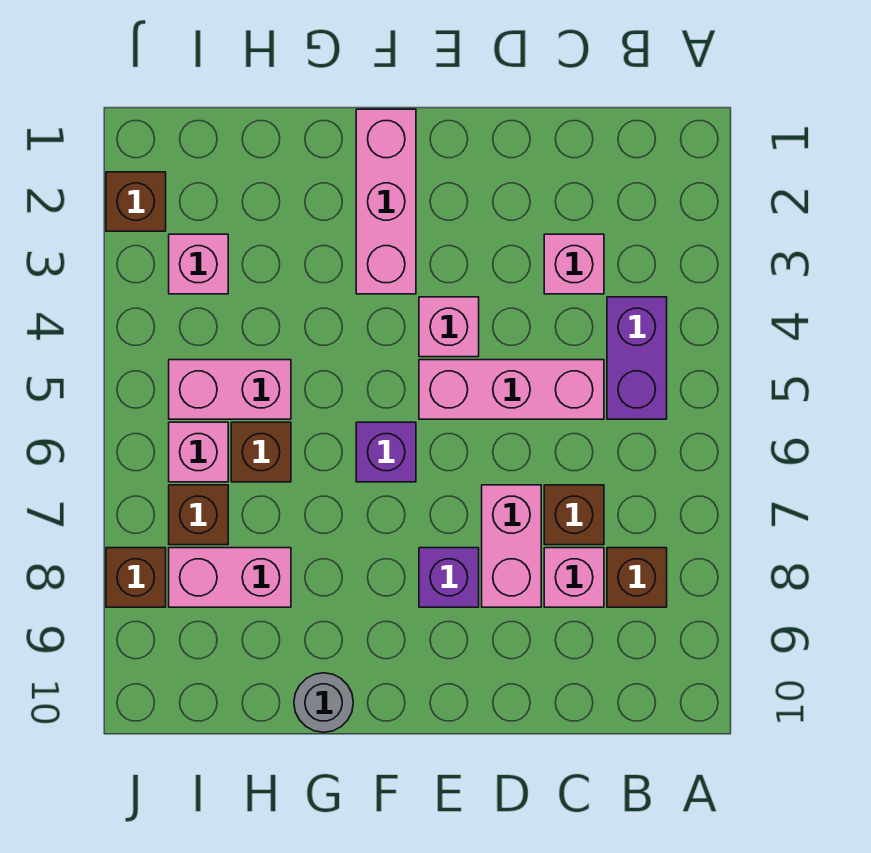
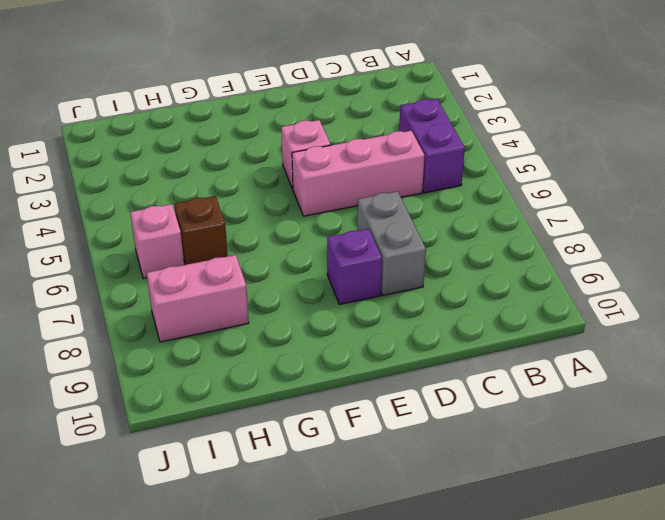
grey brick D7:D8 level 1 -> pink brick D7:D8 level 1
none -> brown brick B8 level 1
none -> pink brick C3 level 1
none -> brown brick C7 level 1

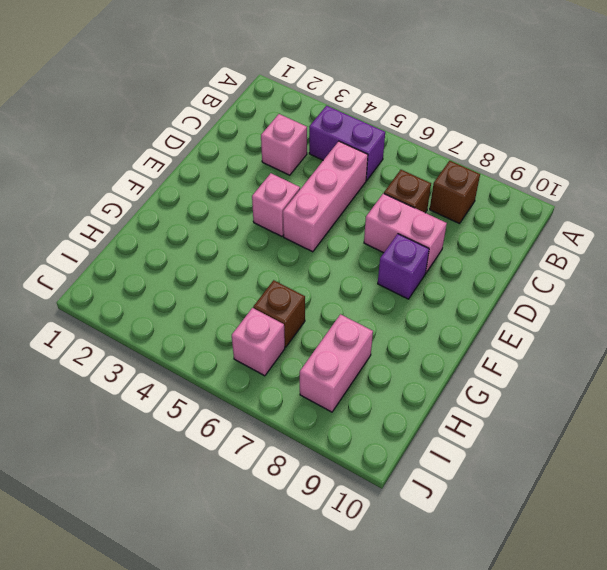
none -> pink brick C8 level 1
none -> pink brick F1:F3 level 1
none -> purple brick F6 level 1

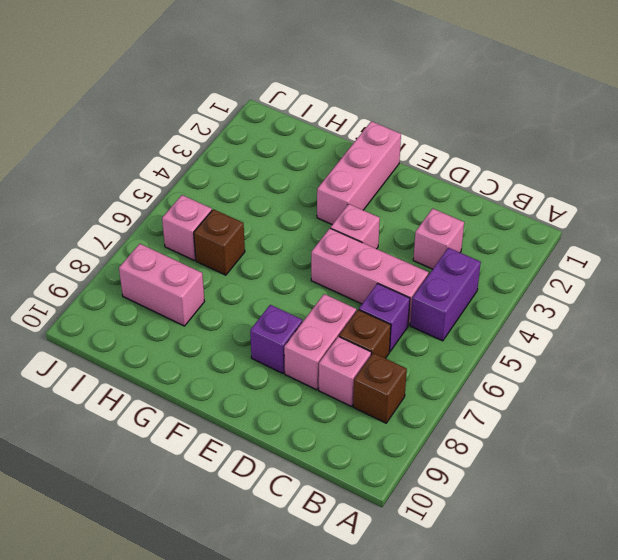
purple brick C6 level 1 -> purple brick F6 level 1
none -> grey round brick G10 level 1
none -> pink brick H5:I5 level 1
none -> pink brick I3 level 1

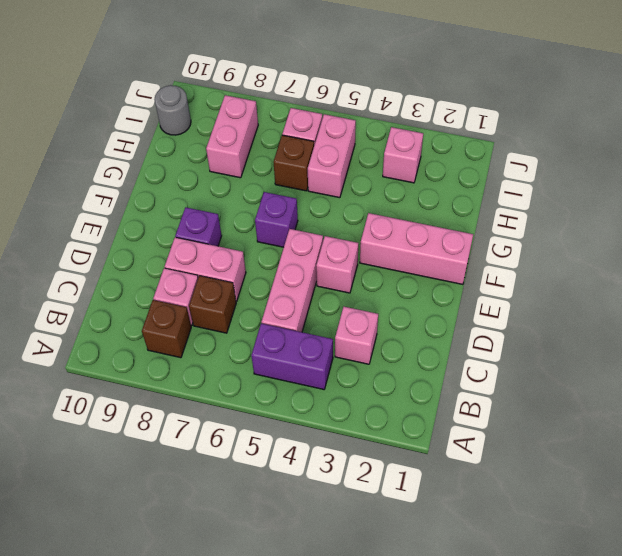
grey round brick I10 level 1 -> grey round brick G10 level 1
none -> brown brick I7 level 1
none -> brown brick J2 level 1
none -> brown brick J8 level 1

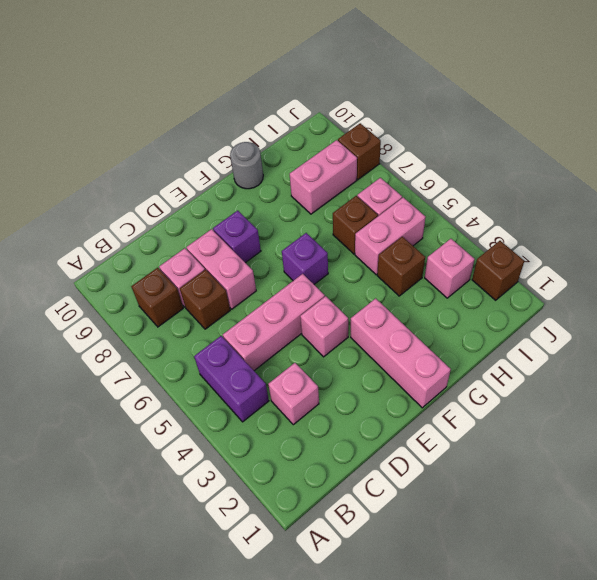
brown brick H4 level 1 -> brown brick I7 level 1

